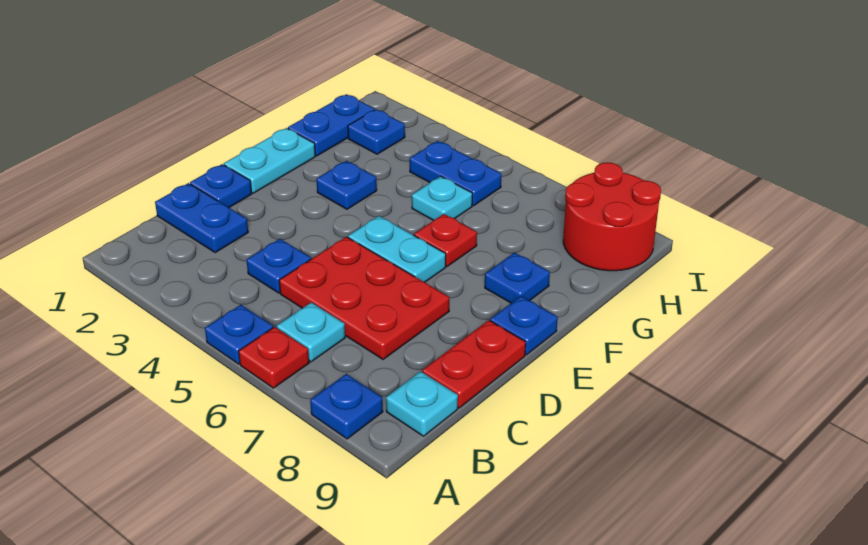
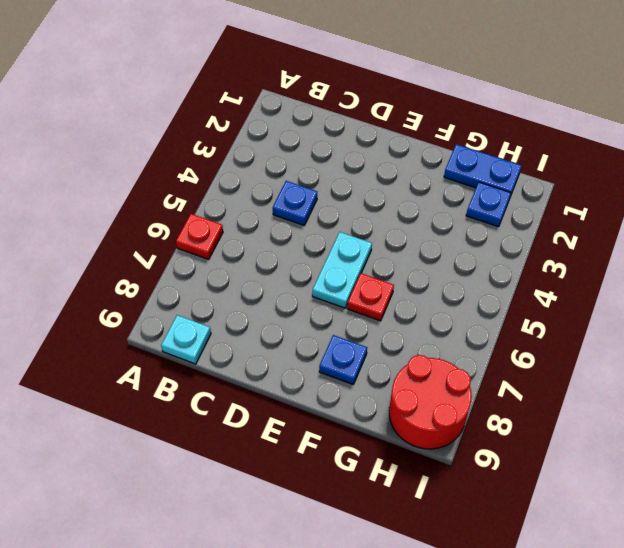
none -> blue plate A5 level 1
none -> blue plate A8 level 1
none -> cyan plate B6 level 1

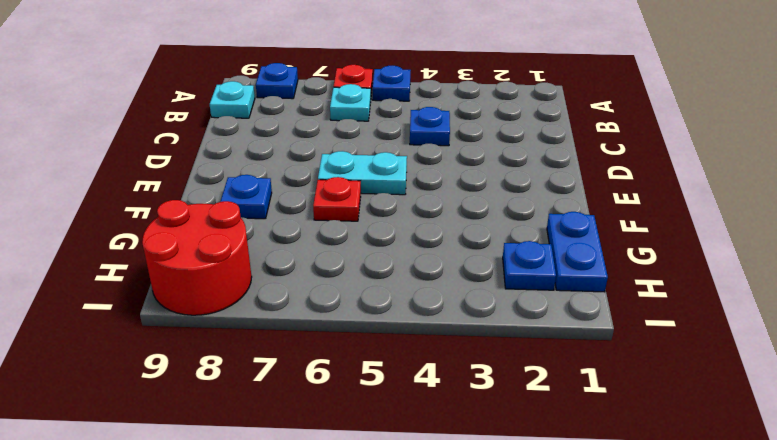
none -> blue plate C1:C2 level 1
none -> red plate C5:D7 level 1
none -> red plate C9:D9 level 1

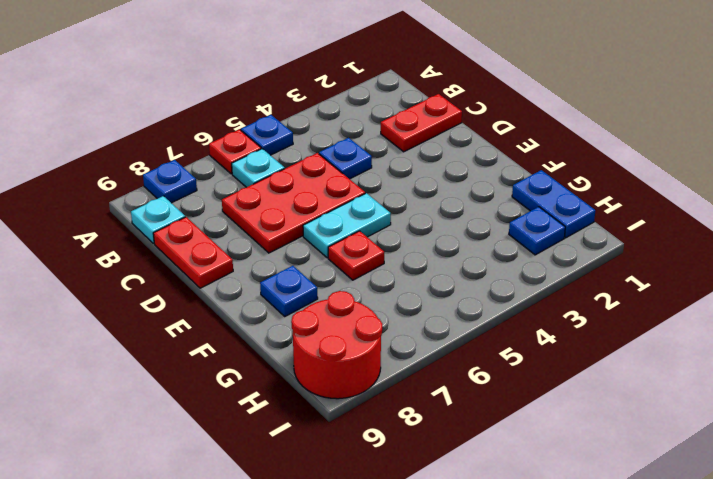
red plate C1:C2 level 1 -> blue plate C1:C2 level 1
none -> blue plate D1 level 1
none -> cyan plate E1:F1 level 1
none -> blue plate E9 level 1

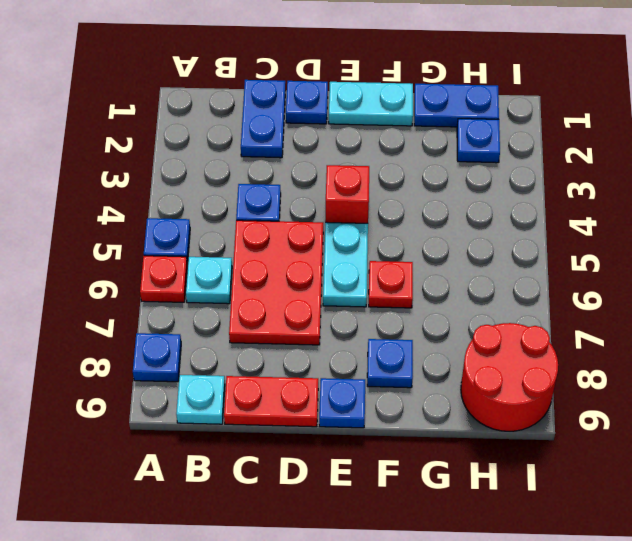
red brick E4 level 1 -> none
none -> blue plate F3 level 1
none -> cyan plate G5 level 1
none -> blue plate H4:H5 level 1

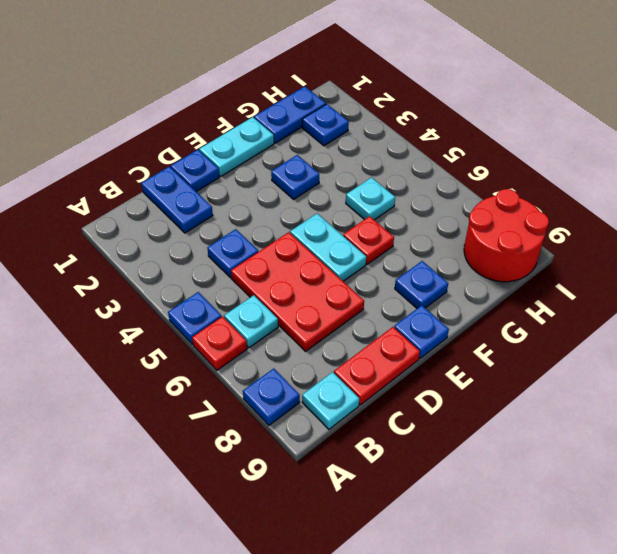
none -> blue plate H4:H5 level 1

